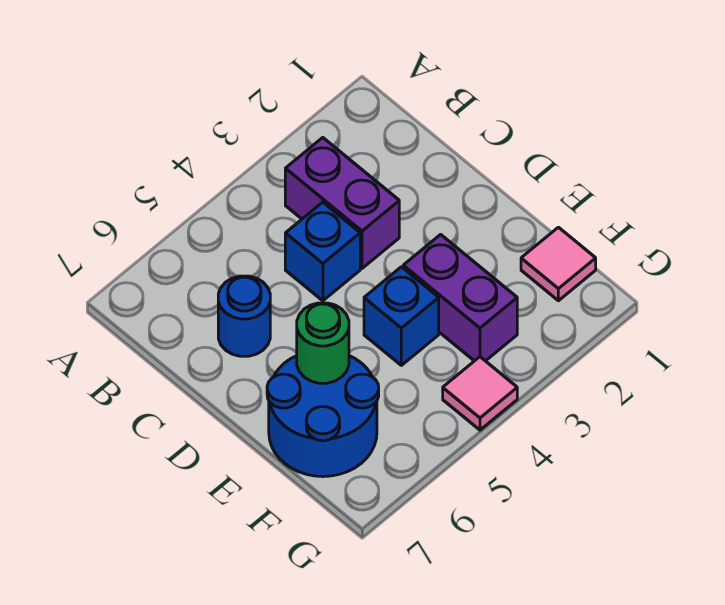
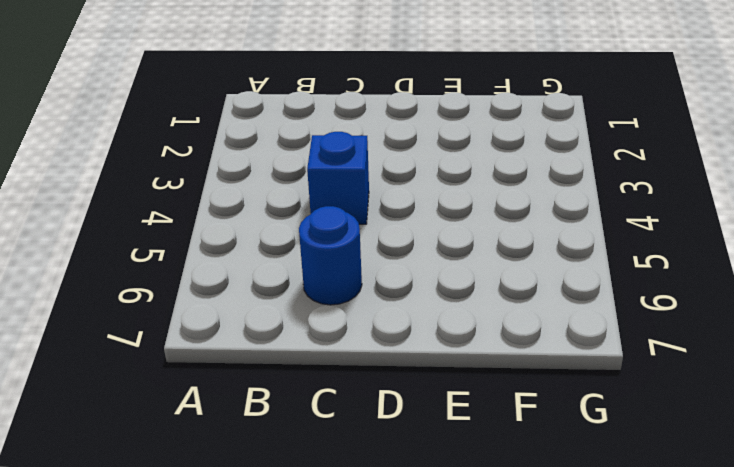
none -> purple brick B3:C3 level 1
none -> purple brick E3:F3 level 1

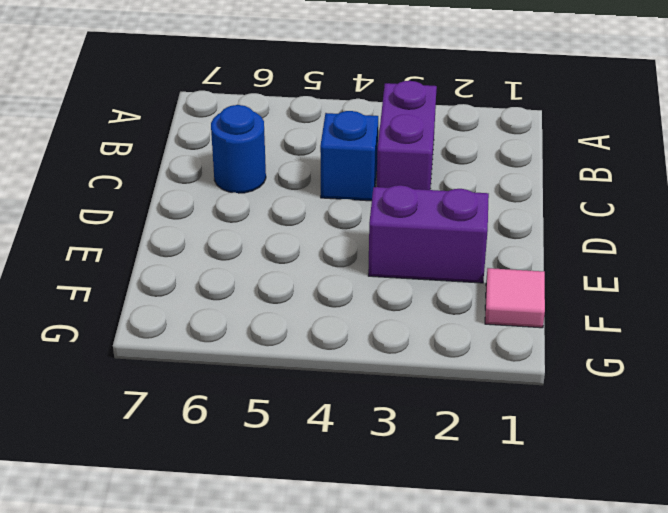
purple brick E2:E3 level 1 -> purple brick E3:F3 level 1
none -> blue brick E4 level 1
none -> blue round brick E6:F7 level 1

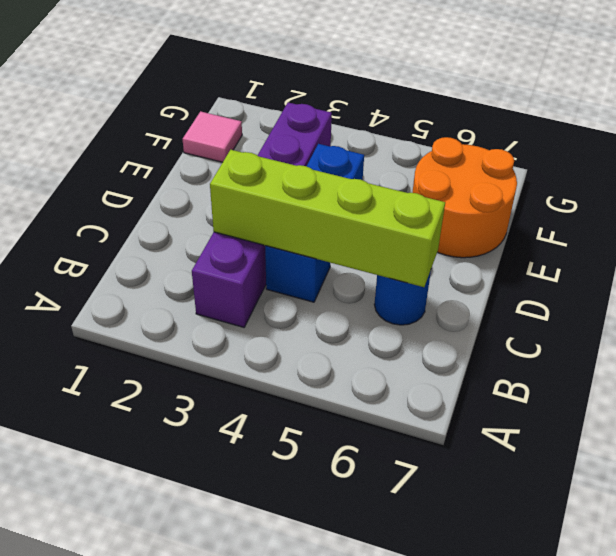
lime brick C3:C6 level 2 -> none
orange round brick E6:F7 level 1 -> blue round brick E6:F7 level 1
none -> pink tile G4 level 1
none -> green round brick E6 level 2

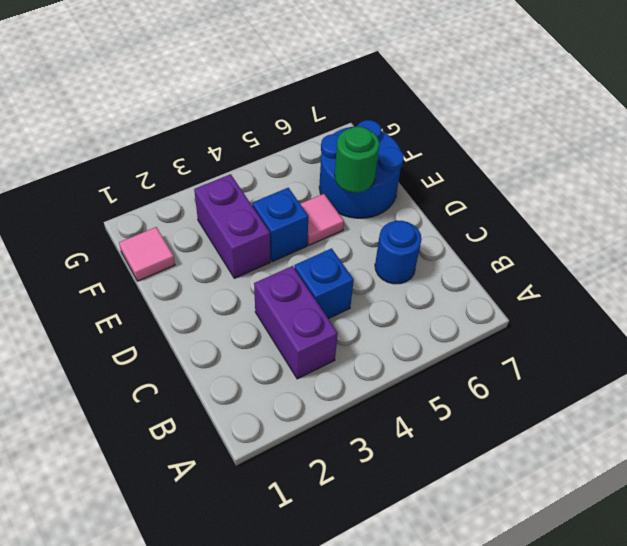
pink tile E5 level 1 -> pink tile G4 level 1

